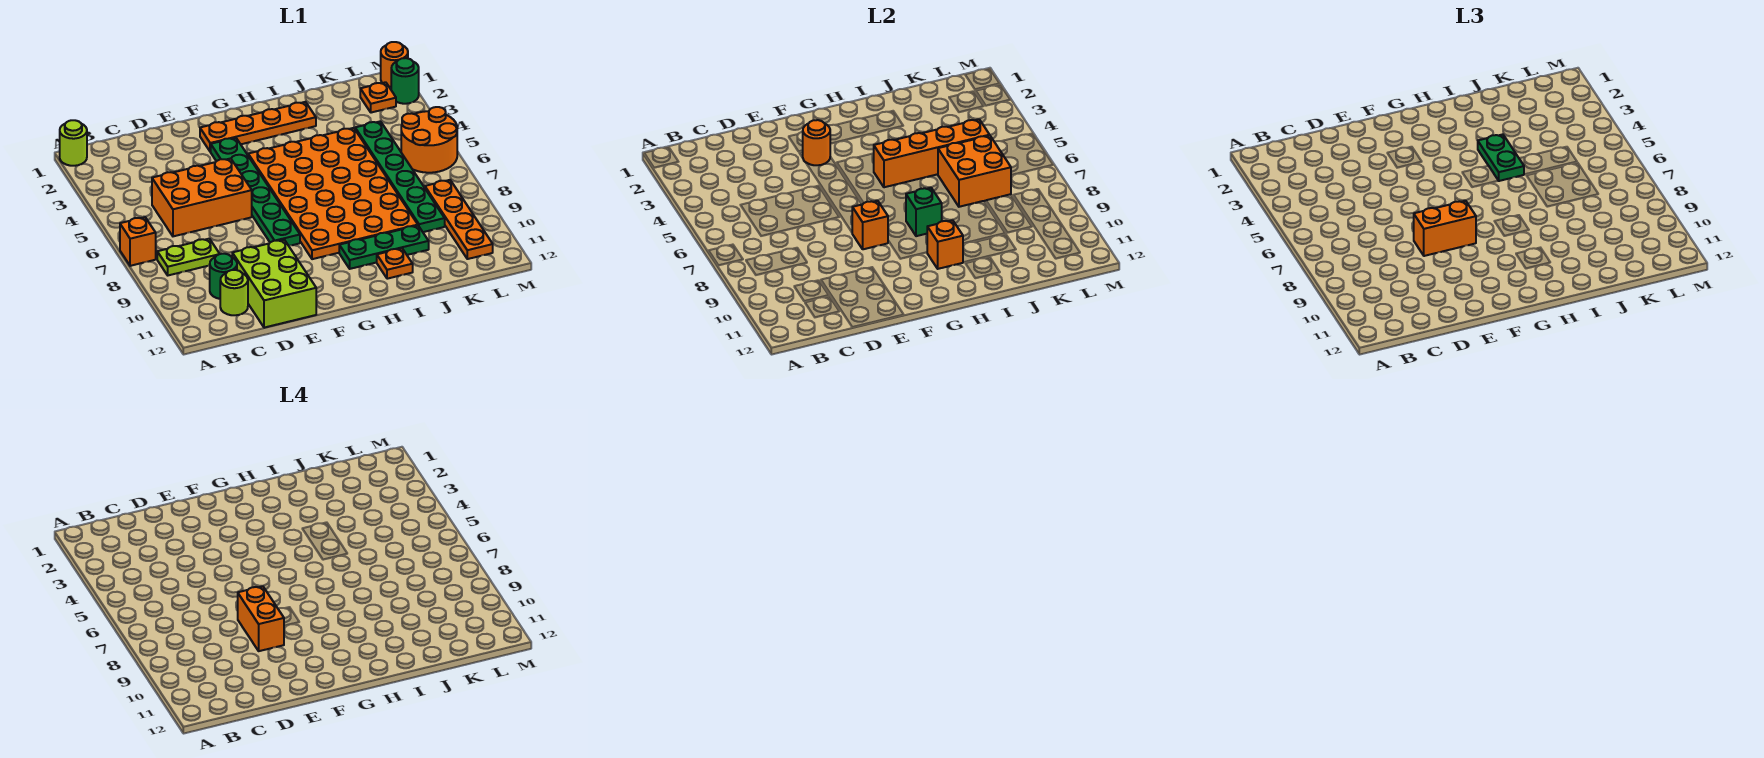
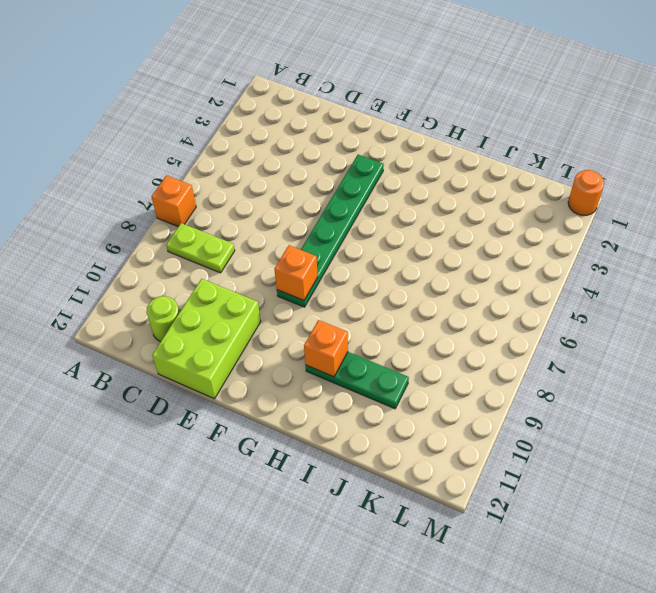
none -> lime round brick A1 level 1
none -> orange brick C5:E6 level 1
none -> green round brick C10 level 1

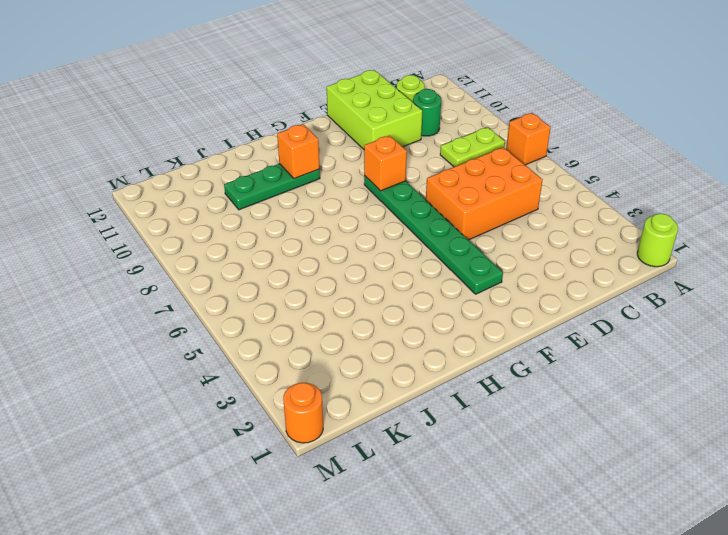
none -> orange plate F2:I2 level 1
none -> orange plate G4:J9 level 1
none -> orange plate I11 level 1

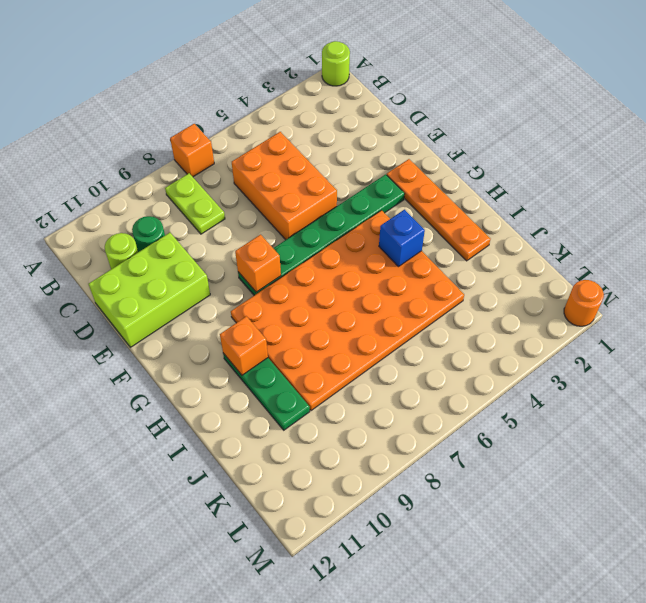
blue brick H4 level 2 -> none
none -> orange plate I11 level 1
none -> green plate K4:K9 level 1
none -> orange plate L2 level 1

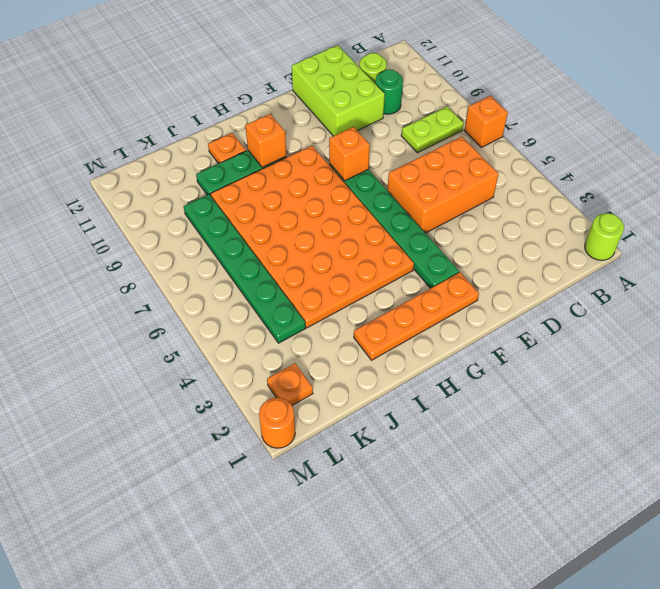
none -> orange round brick L5:M6 level 1
none -> orange plate L8:L11 level 1
none -> green round brick M2 level 1

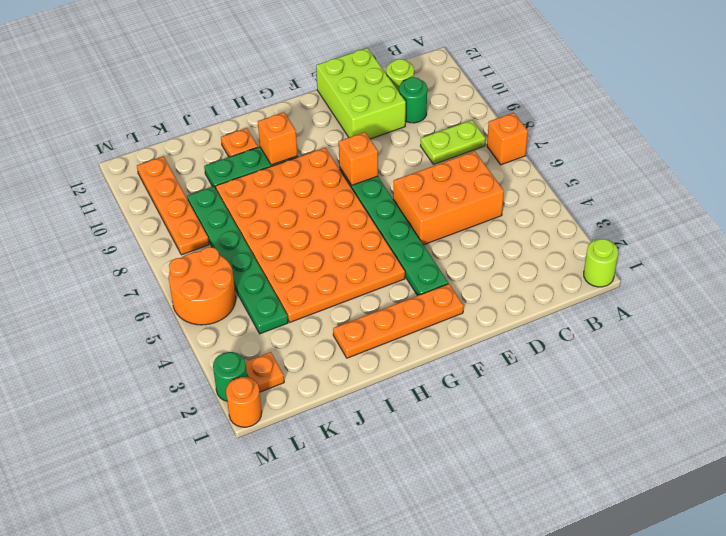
none -> orange round brick F3 level 2
none -> orange brick H5:K5 level 2
none -> green brick H8 level 2

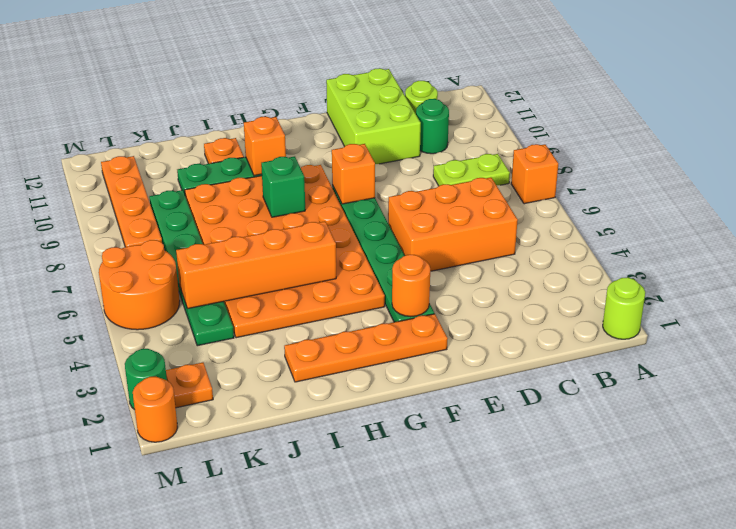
none -> orange brick J6:K7 level 2
none -> orange brick E8:F8 level 3
none -> green plate I4:I5 level 3

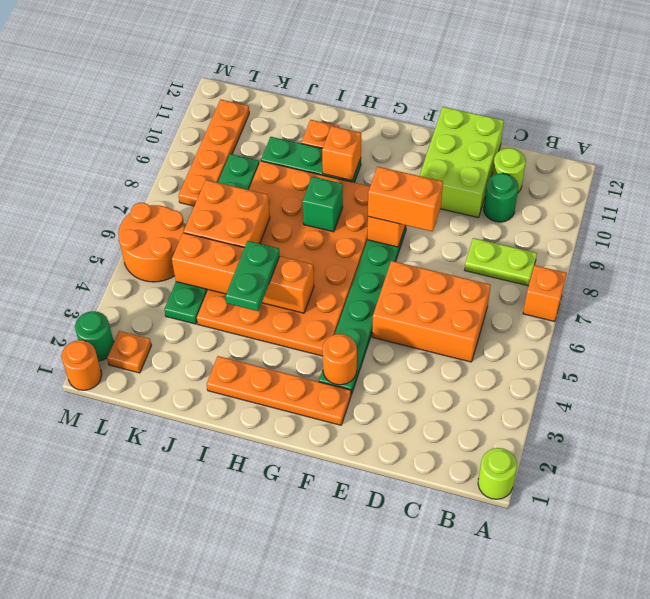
none -> orange brick E8:E9 level 4

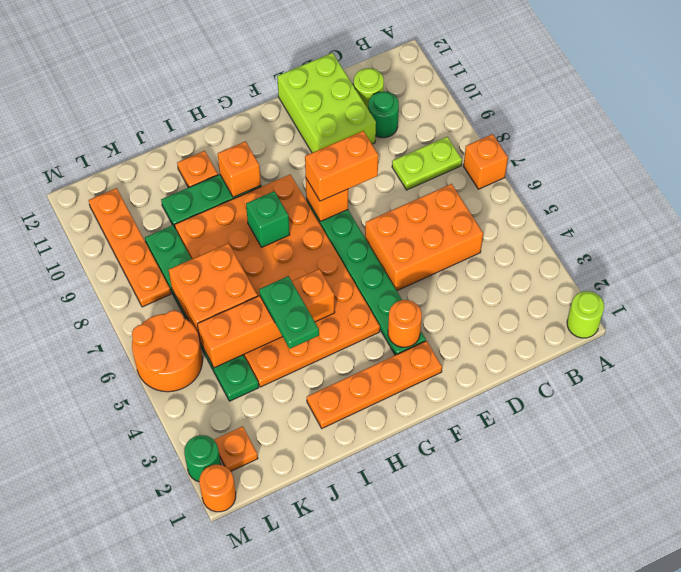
none -> orange brick E8:E9 level 4

